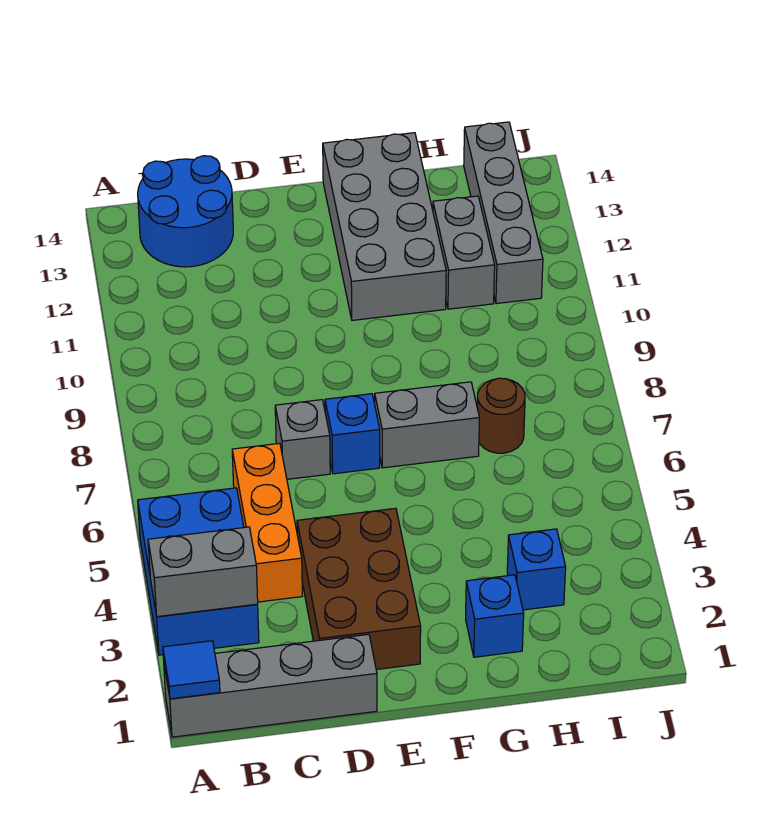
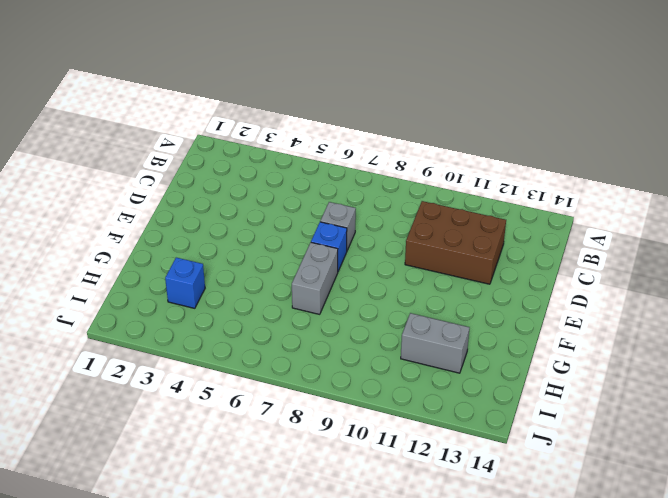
brown brick C10:D12 level 1 -> brown brick D2:E4 level 1
none -> grey brick A1:D1 level 1
none -> blue brick A3:B5 level 1
none -> blue round brick B13:C14 level 1

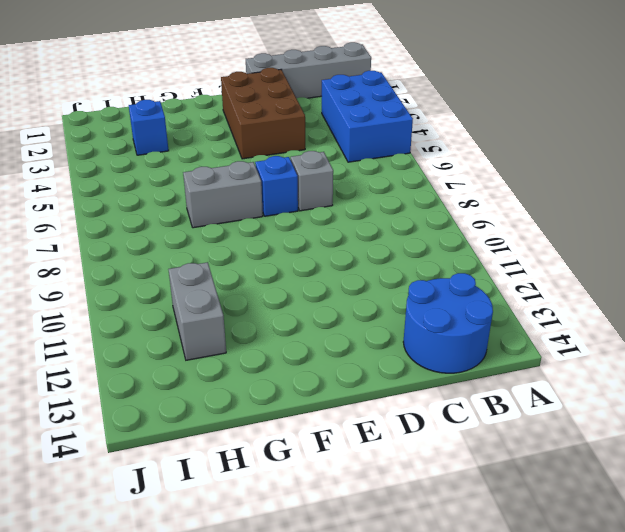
none -> orange brick C4:C6 level 1
none -> grey brick F11:G14 level 1
none -> blue brick G2 level 1

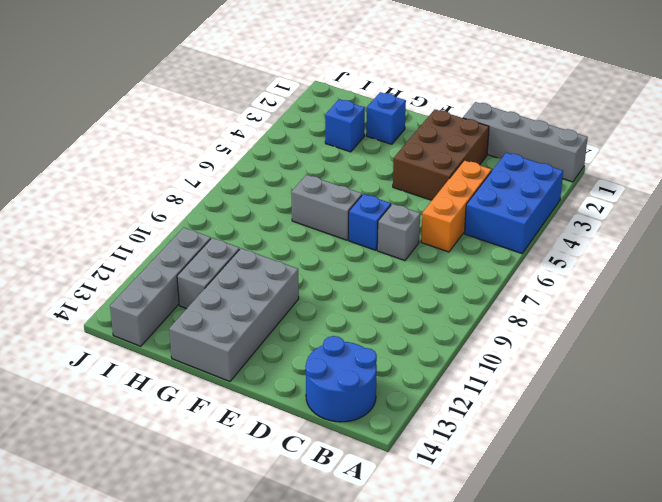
none -> brown round brick H7 level 1
none -> blue tile A1 level 2
none -> grey brick A3:B3 level 2

